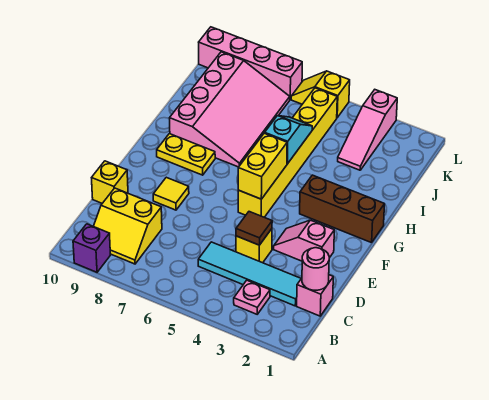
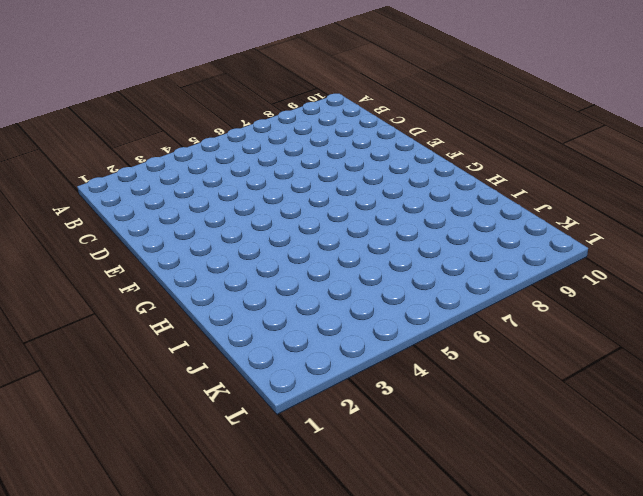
none -> purple brick A9 level 1
none -> pink plate B3 level 1
none -> yellow slope B8:C9 level 1 top C

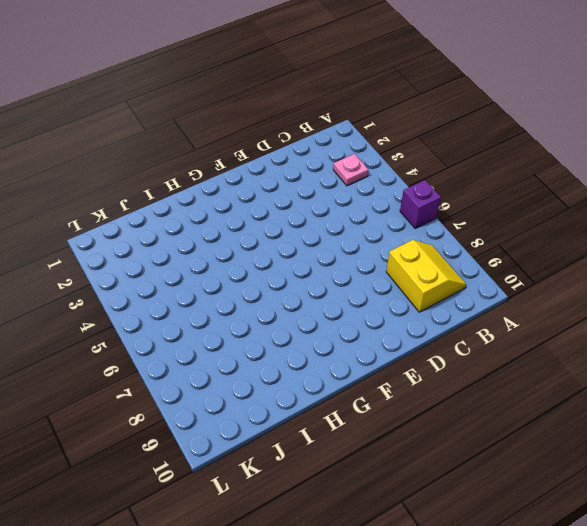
purple brick A6 level 1 -> purple brick A9 level 1
none -> pink brick C1 level 1
none -> cyan tile C2:C5 level 1
none -> yellow brick D4 level 1

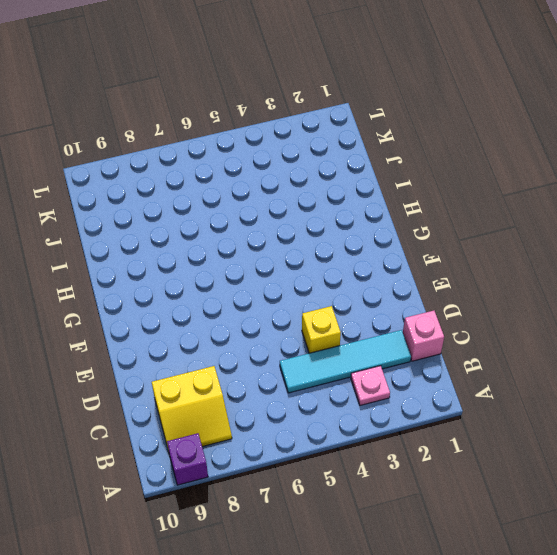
none -> yellow brick D10 level 1
none -> pink slope E2:E3 level 1 top 2
none -> yellow tile E8 level 1

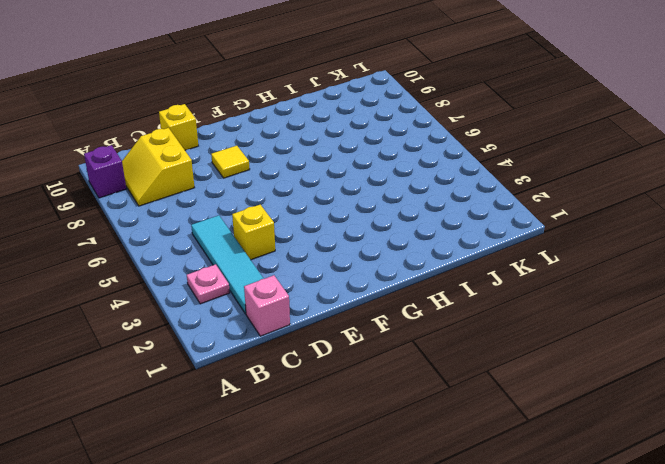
none -> pink slope E2:E3 level 1 top 2
none -> yellow brick F5:K5 level 1
none -> brown brick G1:G3 level 1

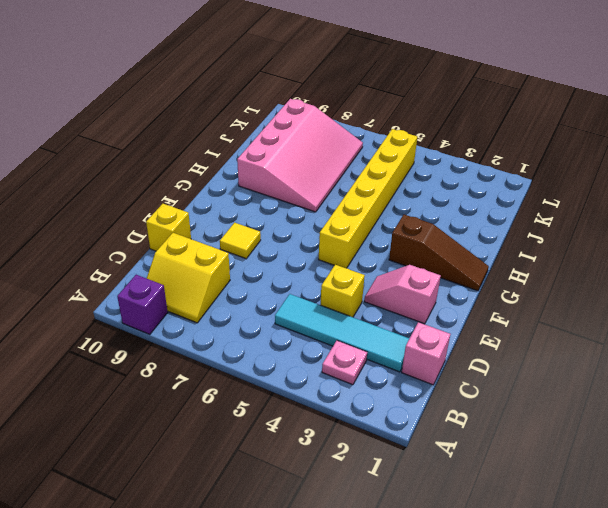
brown slope G1:G3 level 1 top 3 -> brown brick G1:G3 level 1
none -> yellow plate G8:G9 level 1
none -> pink slope J3:L3 level 1 top L
none -> yellow slope L5:L6 level 1 top 5

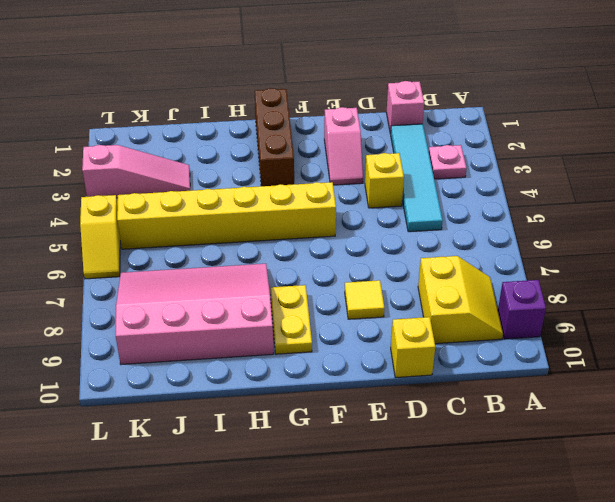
none -> pink brick L7:L10 level 1
none -> pink round brick C1 level 2
none -> brown tile D4 level 2

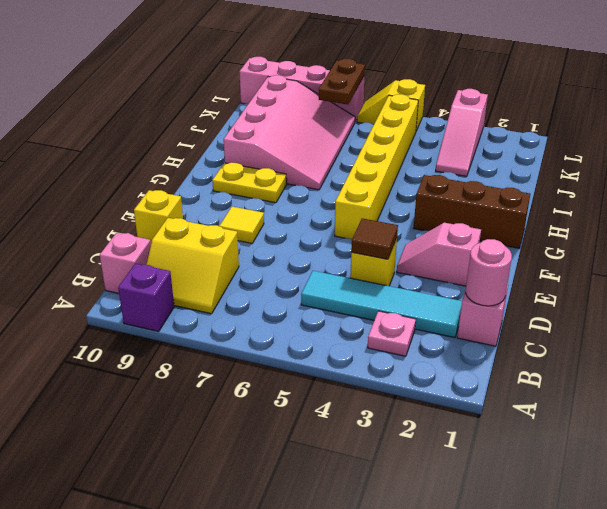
pink brick B10 level 1 -> none
brown plate K7:L7 level 2 -> none
none -> yellow brick F5:G5 level 2
none -> cyan slope H5:I5 level 2 top H

